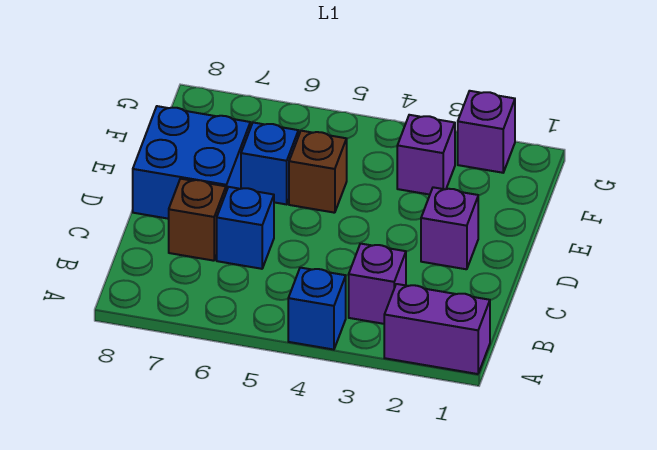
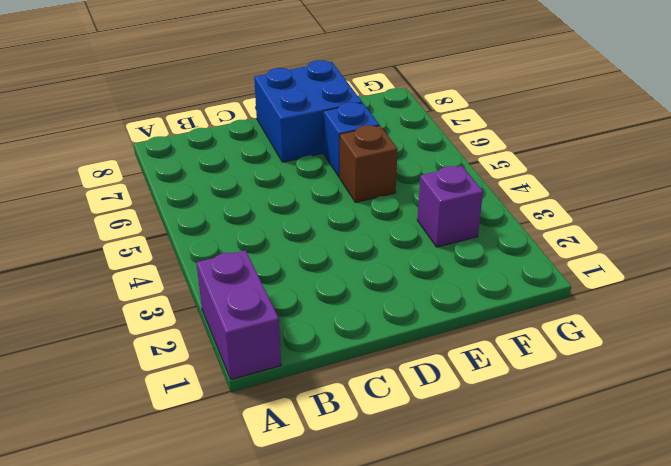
none -> blue brick A4 level 1
none -> purple brick B3 level 1

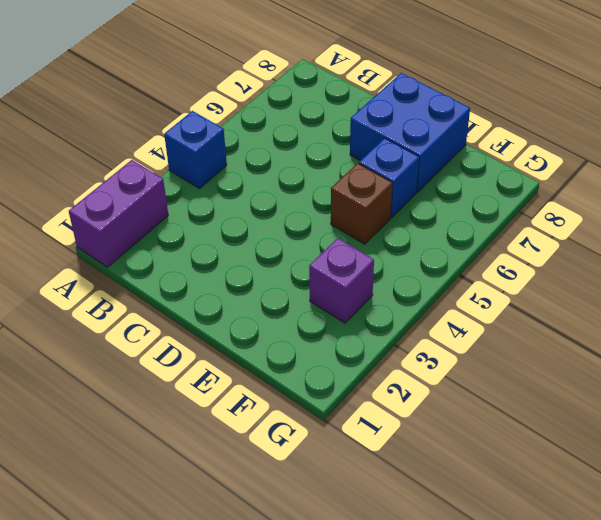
none -> purple brick B3 level 1
none -> blue brick C6 level 1

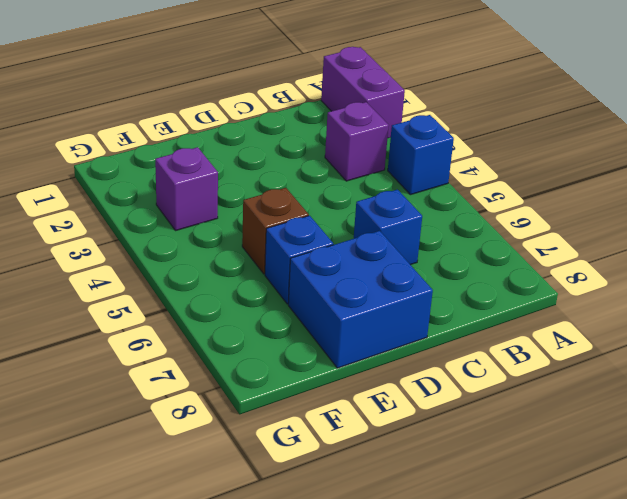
none -> brown brick C7 level 1
none -> purple brick D2 level 1

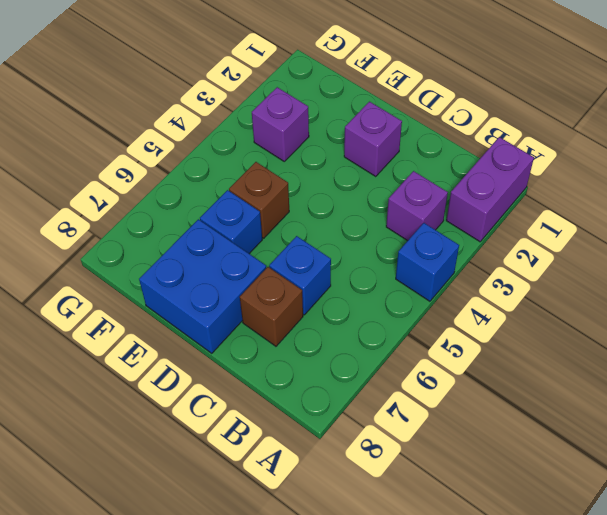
none -> purple brick G2 level 1

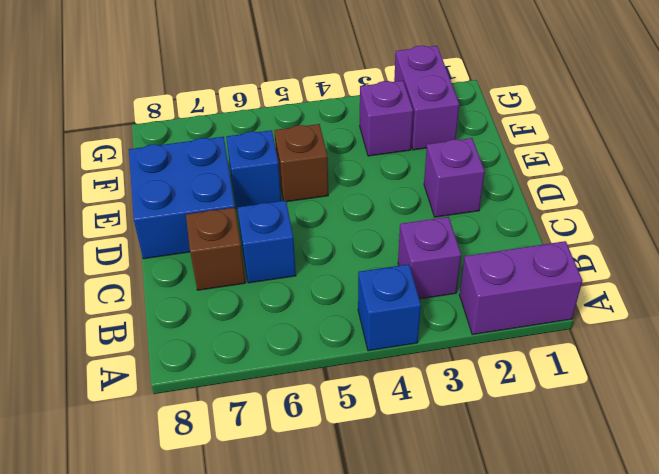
purple brick F2:G2 level 1 -> purple brick G2 level 1

